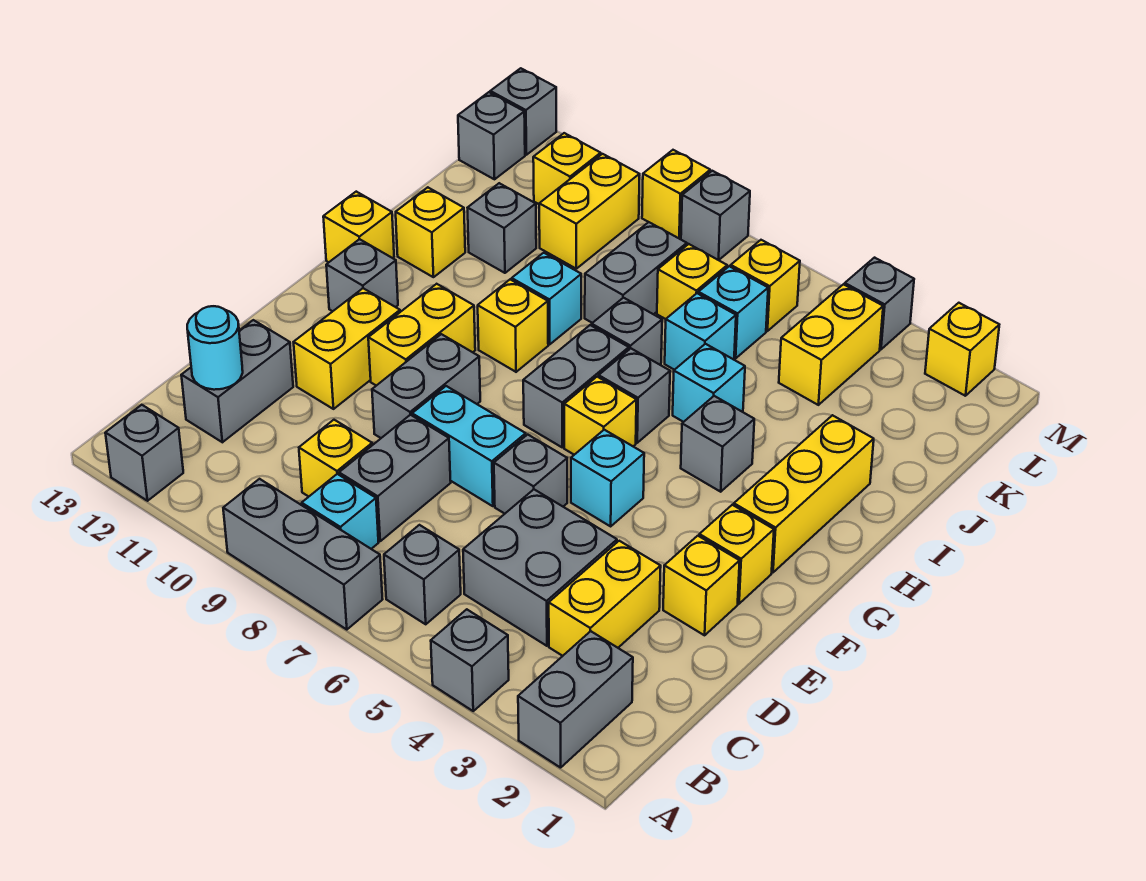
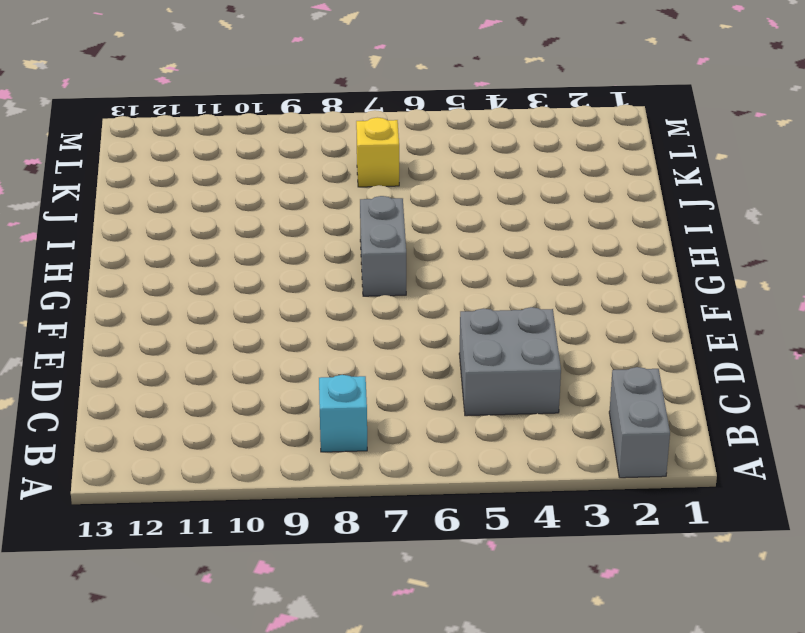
none -> grey brick A4 level 1
none -> grey brick A7:A9 level 1
none -> grey brick A12 level 1
none -> grey brick B6 level 1

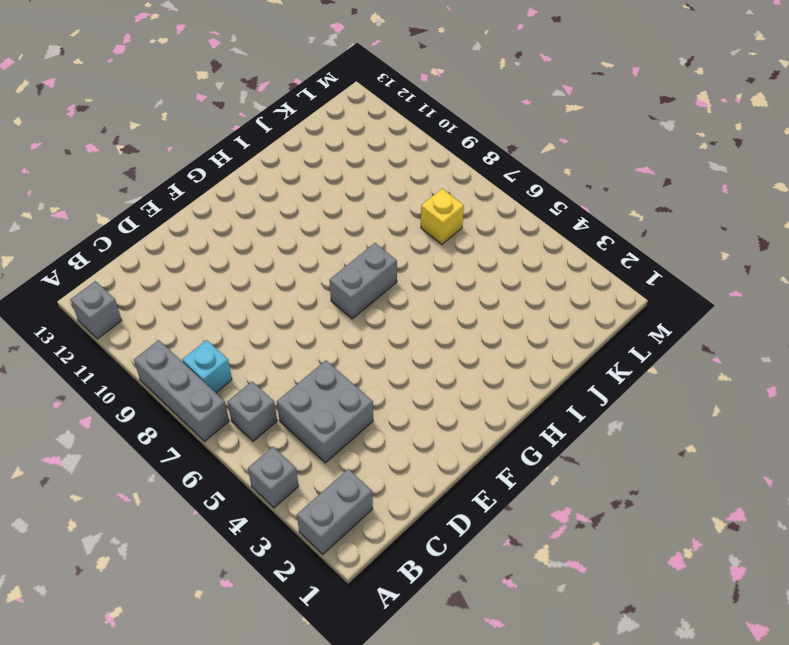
none -> yellow brick C3:D3 level 1
none -> grey brick C8:D8 level 1
none -> yellow brick C9 level 1
none -> grey brick C12:D12 level 1

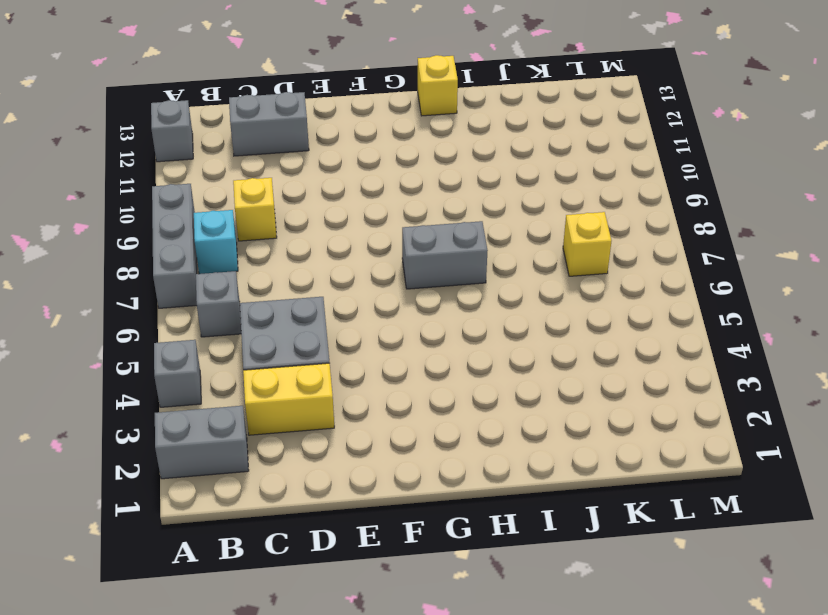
none -> grey brick C8:D8 level 1
none -> yellow brick E2 level 1
none -> grey brick E6 level 1
none -> cyan brick E7:E8 level 1

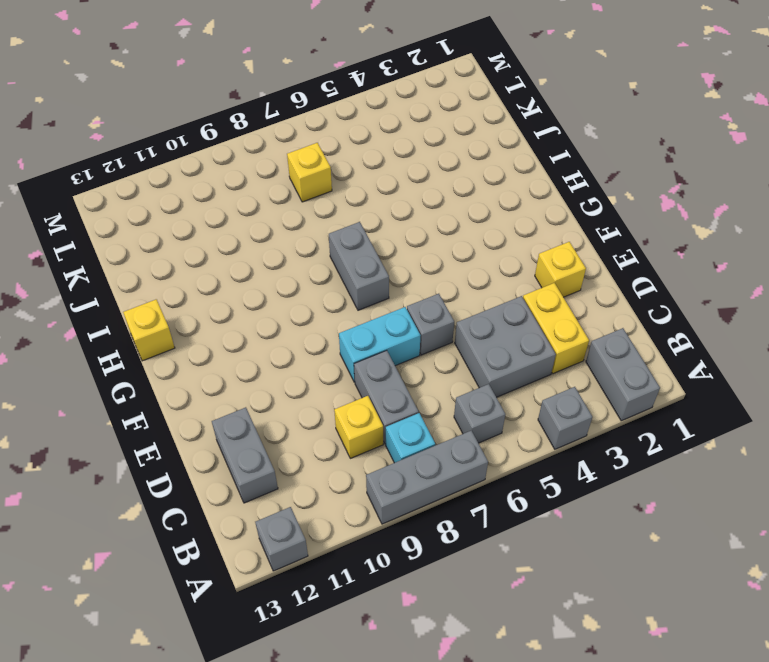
none -> grey brick E9:F9 level 1
none -> yellow brick E11:F11 level 1
none -> yellow brick F2 level 1
none -> cyan brick F5 level 1

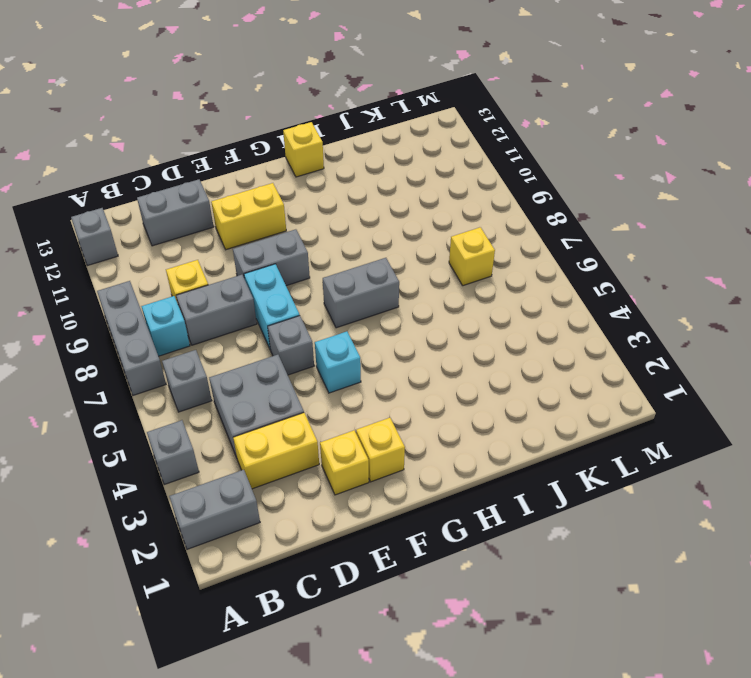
none -> yellow brick F10:G10 level 1
none -> yellow brick G2:I2 level 1
none -> yellow brick G6 level 1
none -> grey brick G12 level 1

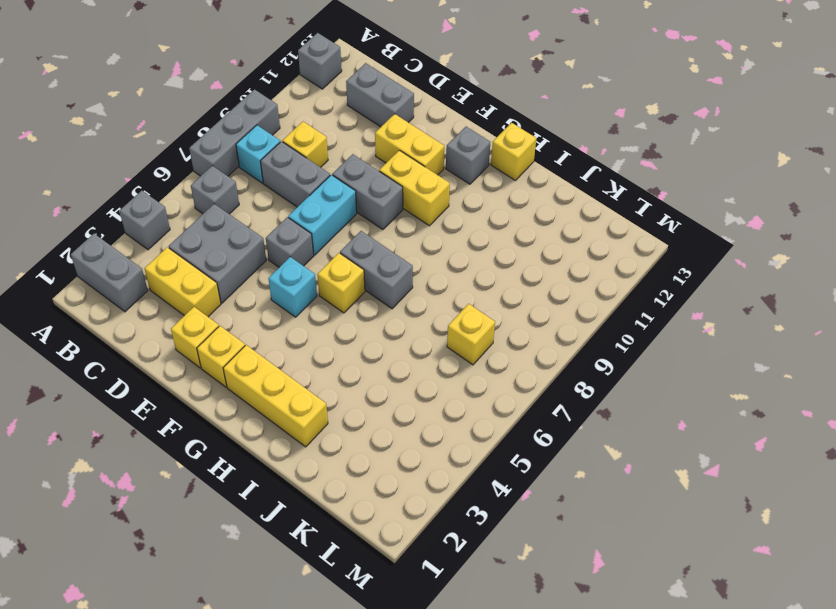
none -> grey brick H4 level 1
none -> grey brick H6 level 1
none -> yellow brick H9 level 1
none -> cyan brick I5 level 1

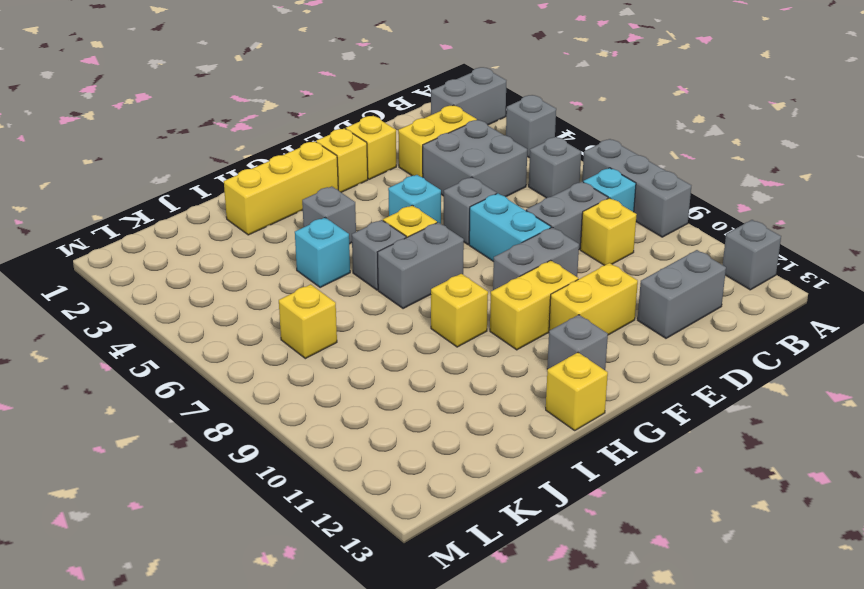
none -> grey brick I7 level 1
none -> cyan brick I9 level 1
none -> yellow brick I12 level 1
none -> cyan brick J6 level 1

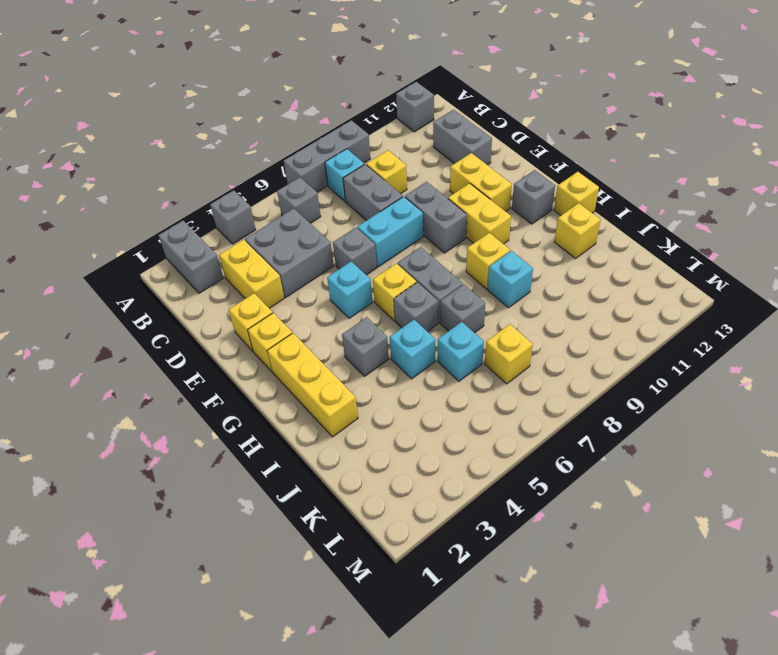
none -> grey brick J8:K8 level 1
none -> grey brick J11 level 1
none -> yellow brick K4:L4 level 1
none -> cyan brick K6 level 1

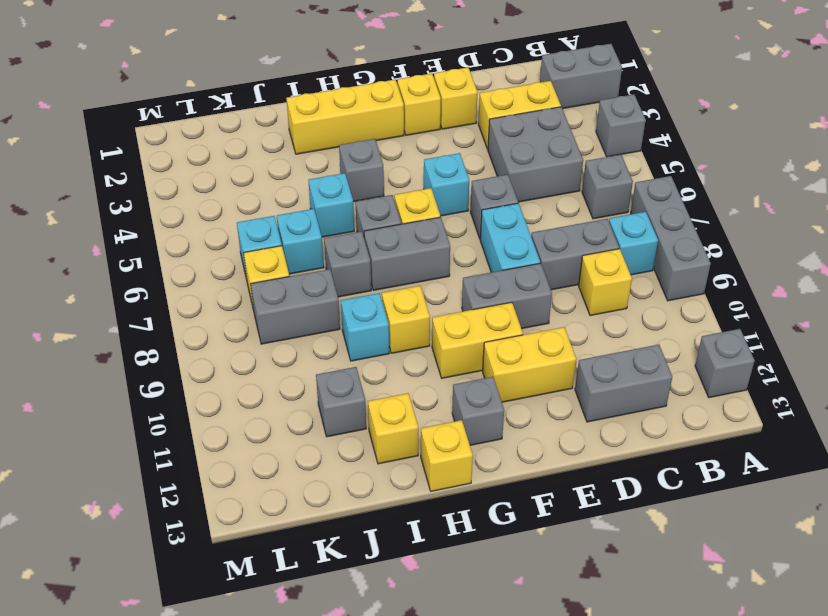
none -> yellow brick K4:L4 level 1
none -> yellow brick K10:L10 level 1
none -> yellow brick L6 level 1
none -> yellow brick L11 level 1

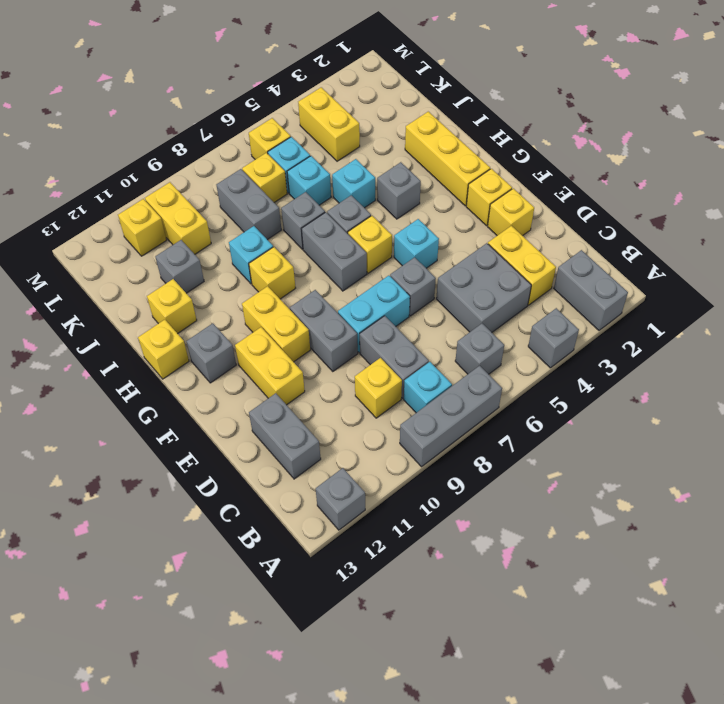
none -> grey brick L13 level 1
none -> yellow brick M2 level 1
none -> grey brick M4 level 1
none -> grey brick M8 level 1

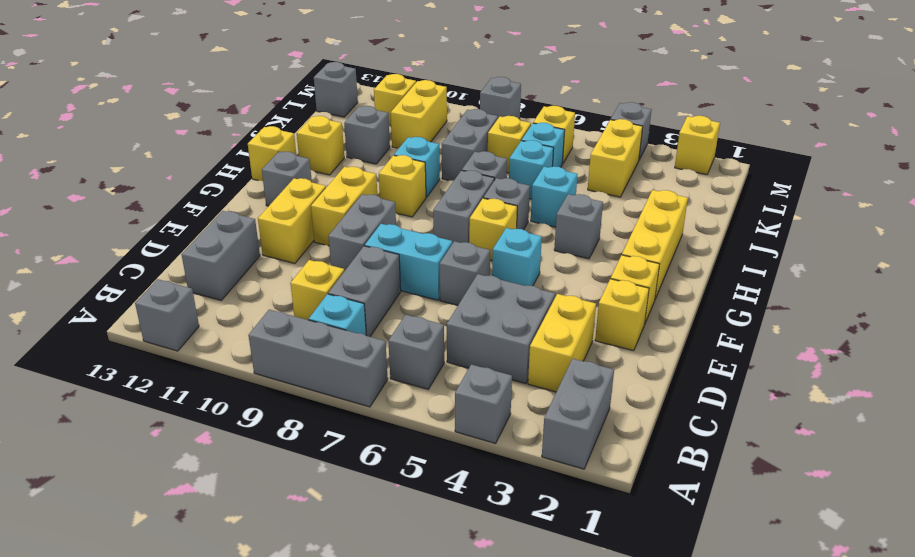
none -> yellow brick M9 level 1
none -> grey brick M13 level 1
none -> cyan round brick C12 level 2

